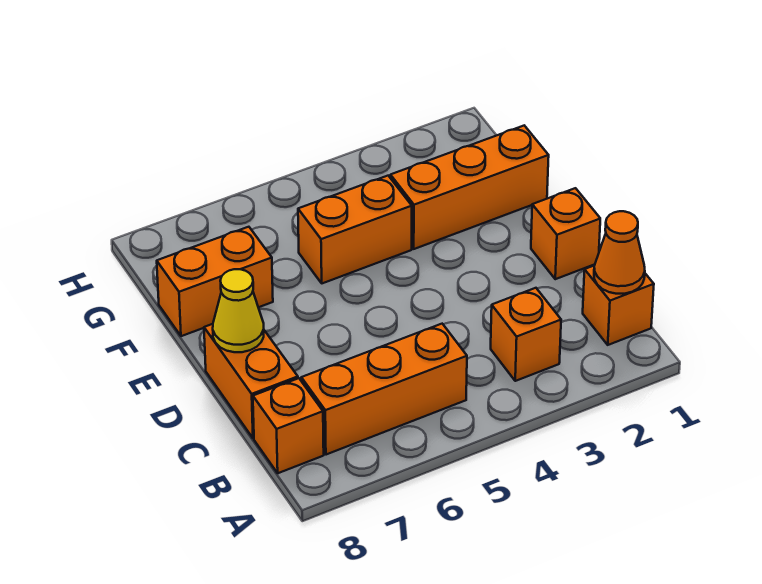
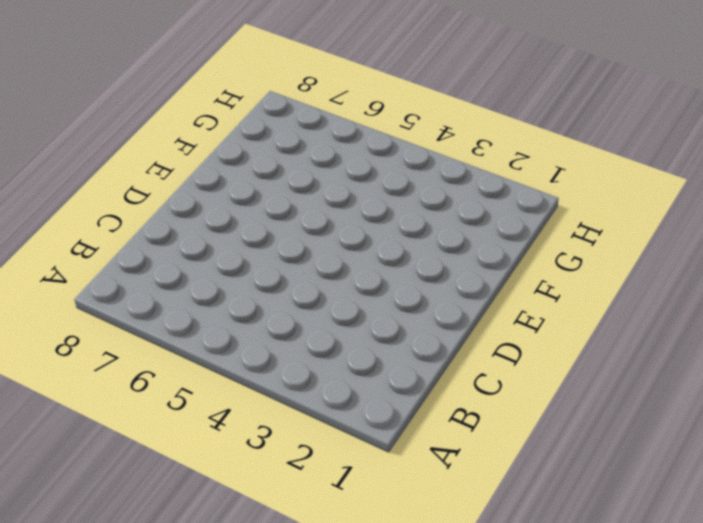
none -> orange brick B1 level 1
none -> orange brick B3 level 1

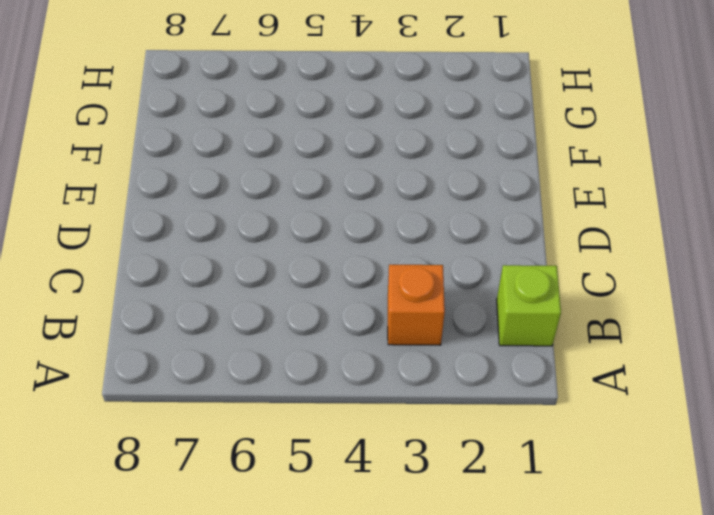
lime brick B1 level 1 -> orange brick B1 level 1
none -> orange brick B5:B7 level 1
none -> orange brick B8 level 1

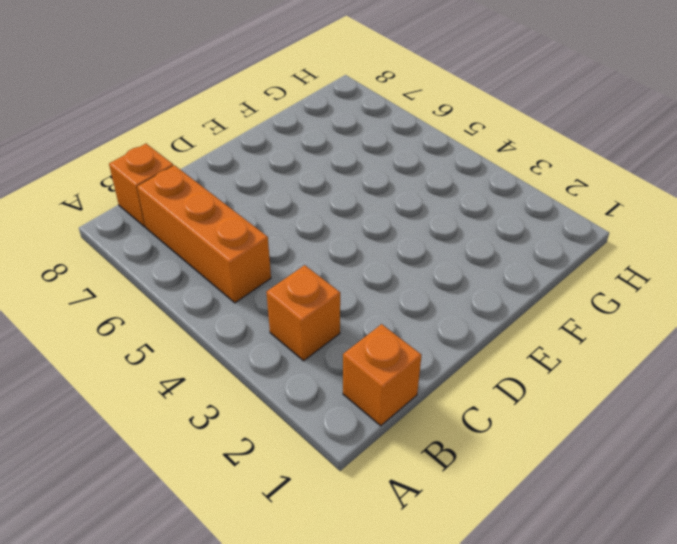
none -> orange brick C8:D8 level 1
none -> orange brick D1 level 1

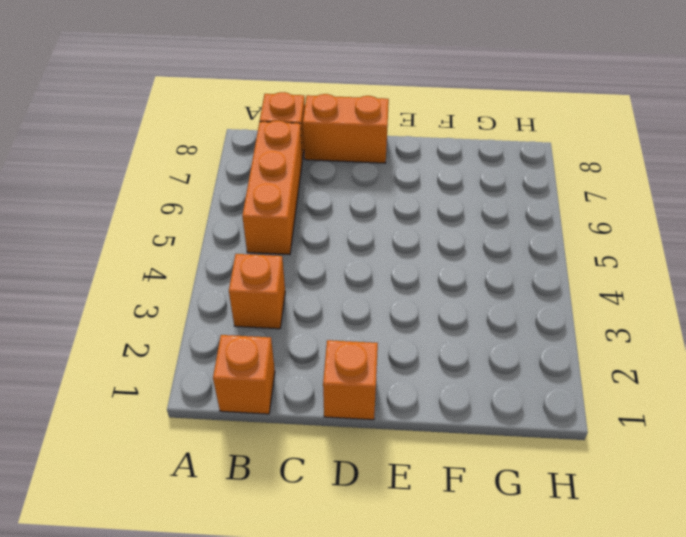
none -> orange brick F1:F3 level 1
none -> orange brick F4:F5 level 1

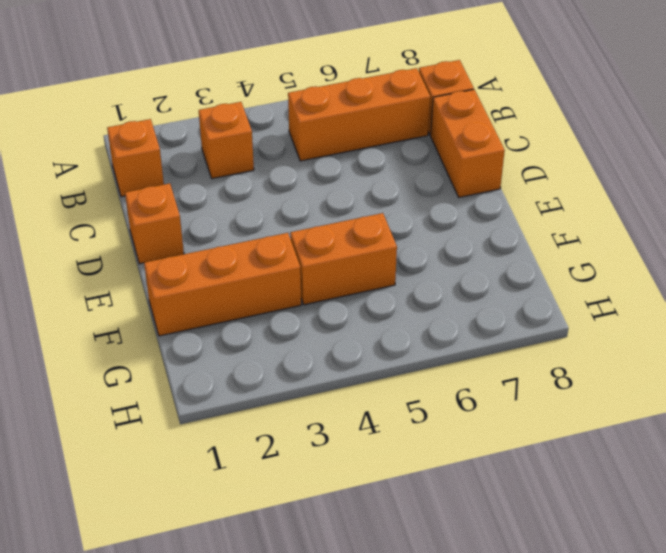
none -> orange brick F7:F8 level 1
none -> orange cone B1 level 2

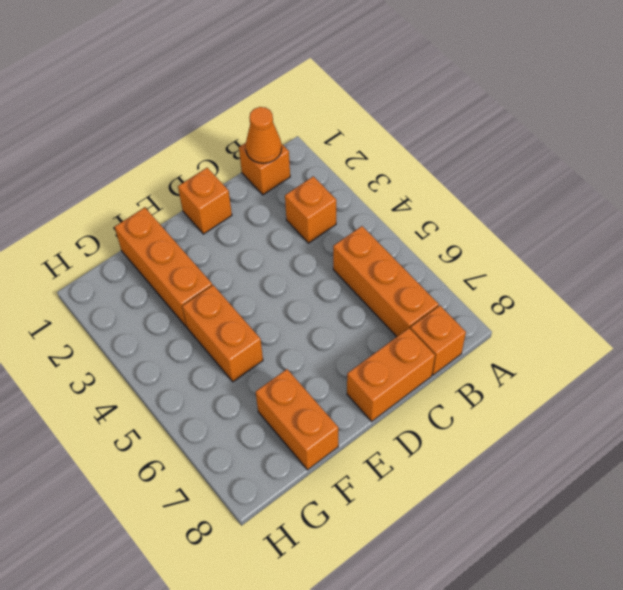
none -> yellow cone D8 level 2

